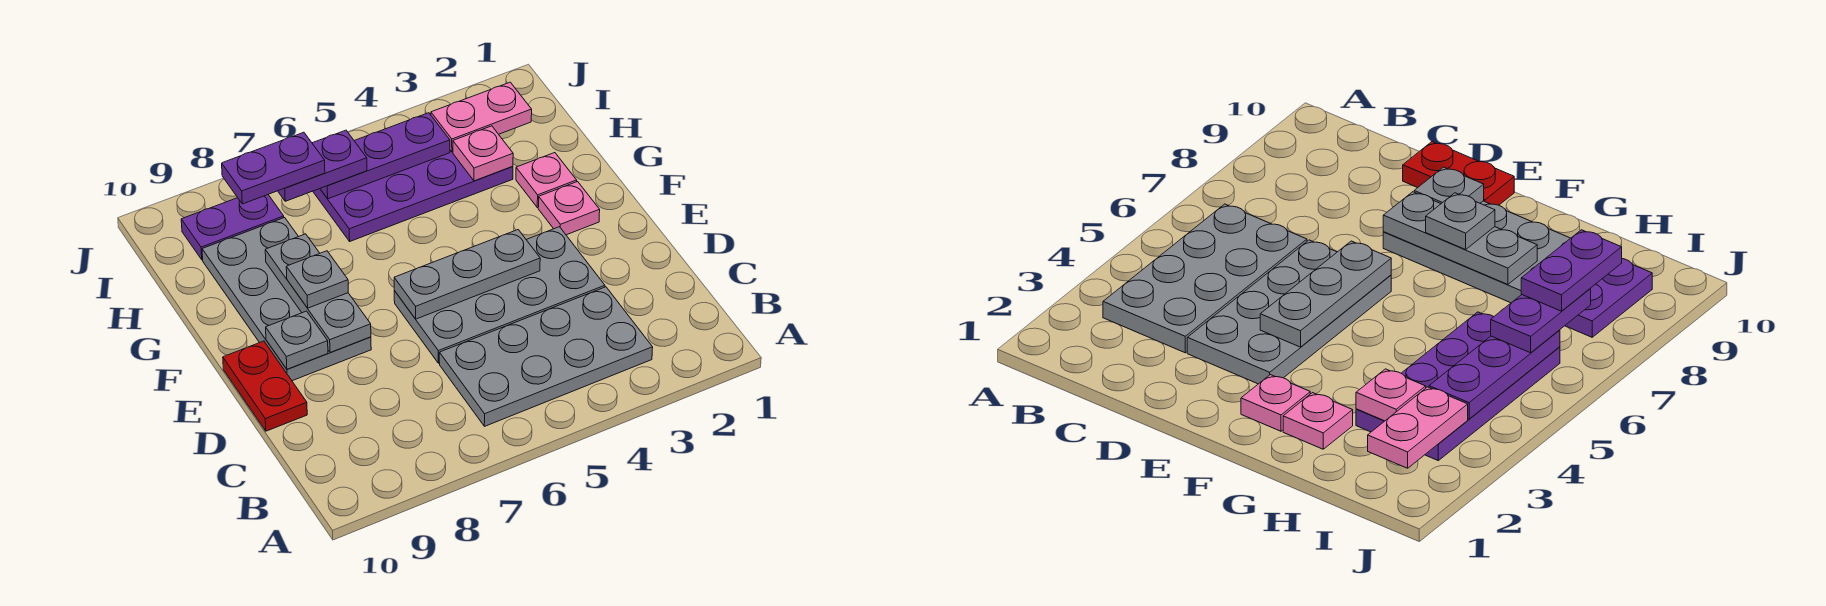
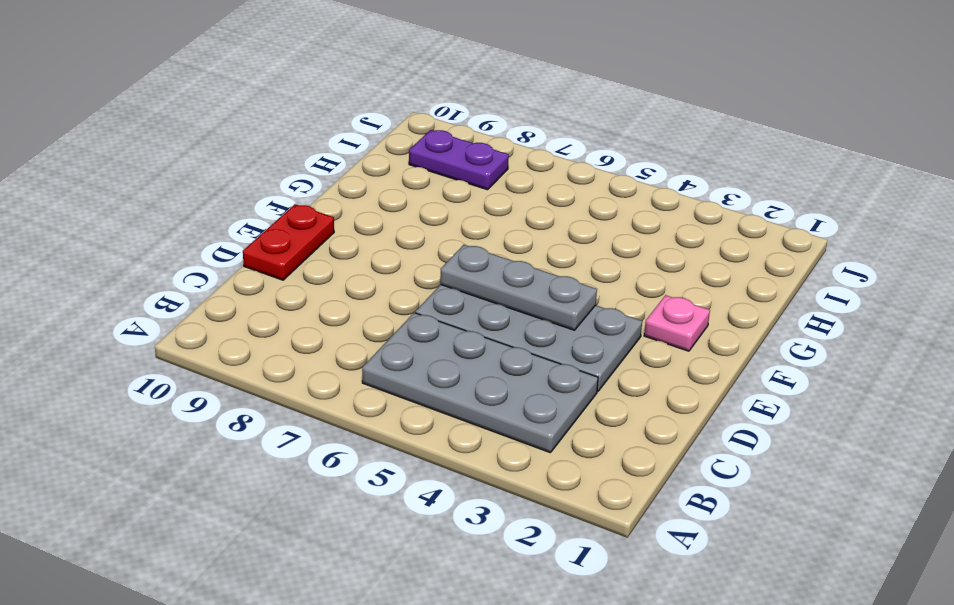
none -> grey plate E8:H9 level 1
none -> pink plate G2 level 1
none -> purple plate H3:I6 level 1

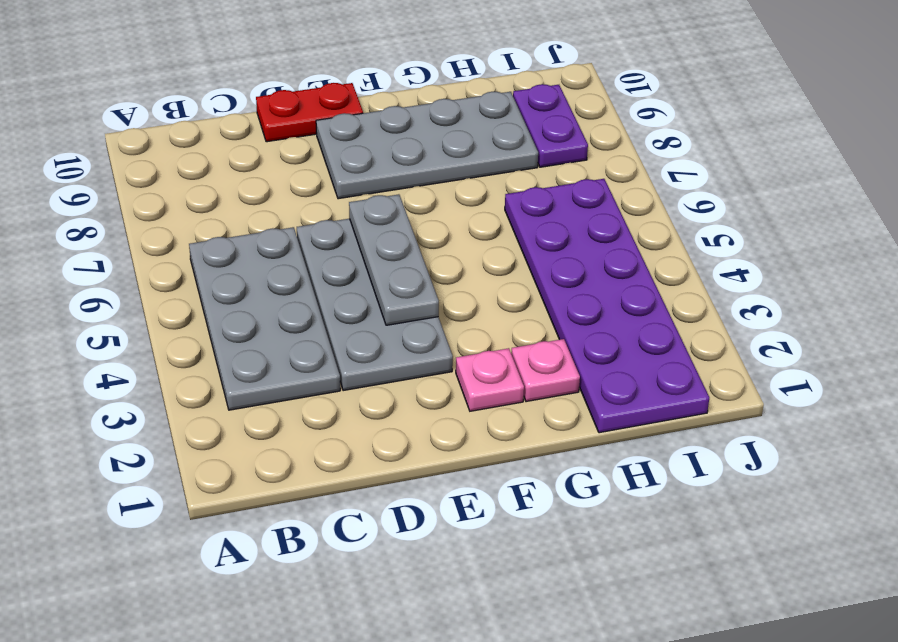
purple plate H1:I6 level 1 -> purple plate H3:I6 level 1
none -> grey plate E8:G8 level 2
none -> grey plate E9 level 2
none -> pink plate H3 level 2

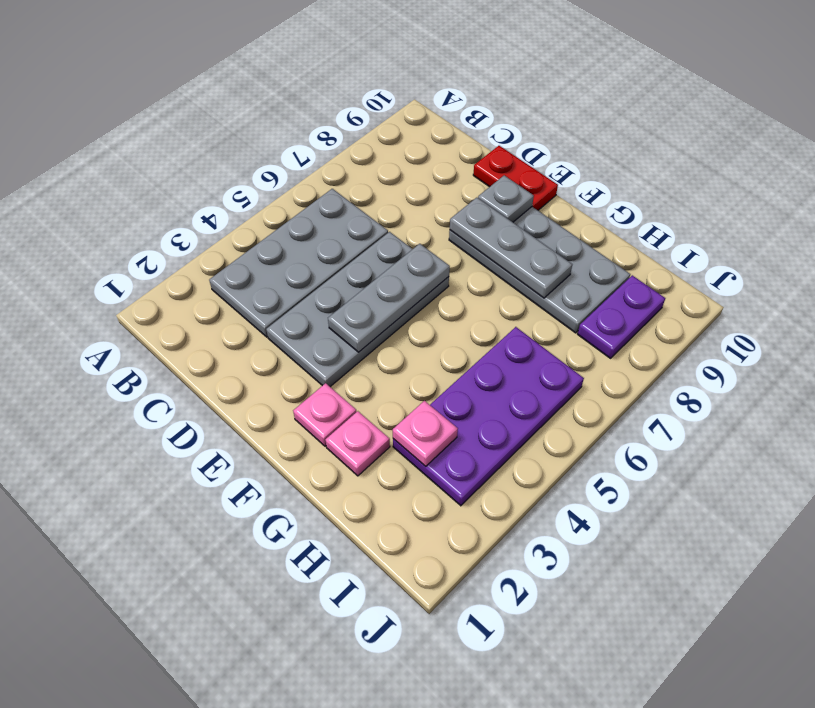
none -> pink plate I2:I3 level 2
none -> purple plate I4:I6 level 2
none -> grey plate F8 level 3

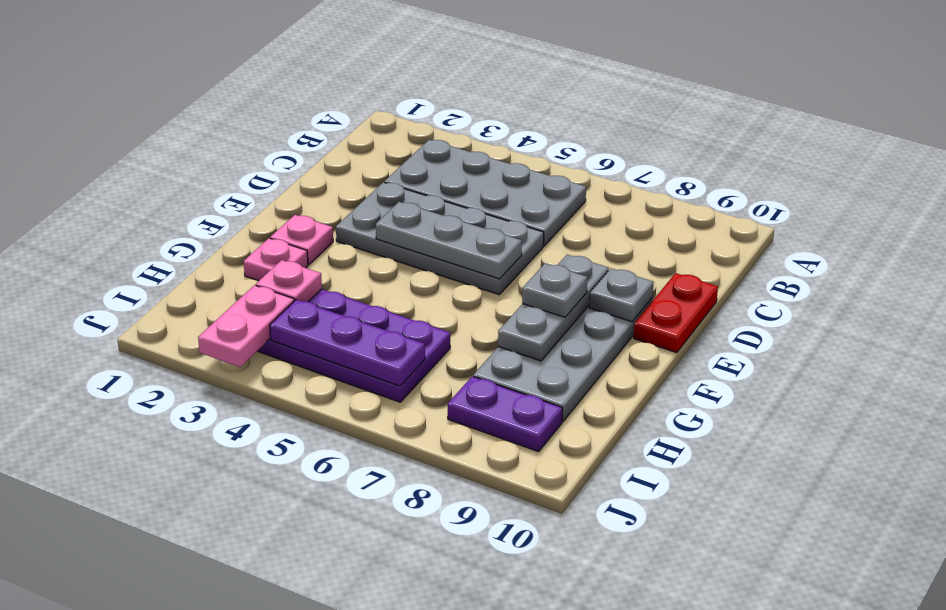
pink plate I3:J3 level 2 -> pink plate I2:I3 level 2
none -> purple plate I6:I7 level 3
none -> purple plate I7:I8 level 4

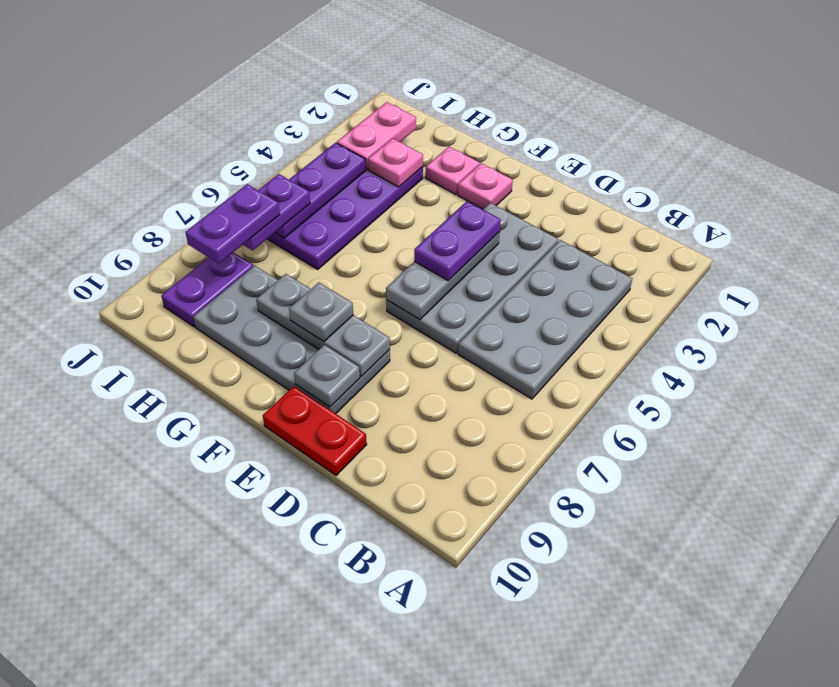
purple plate E4:E5 level 3 -> none

